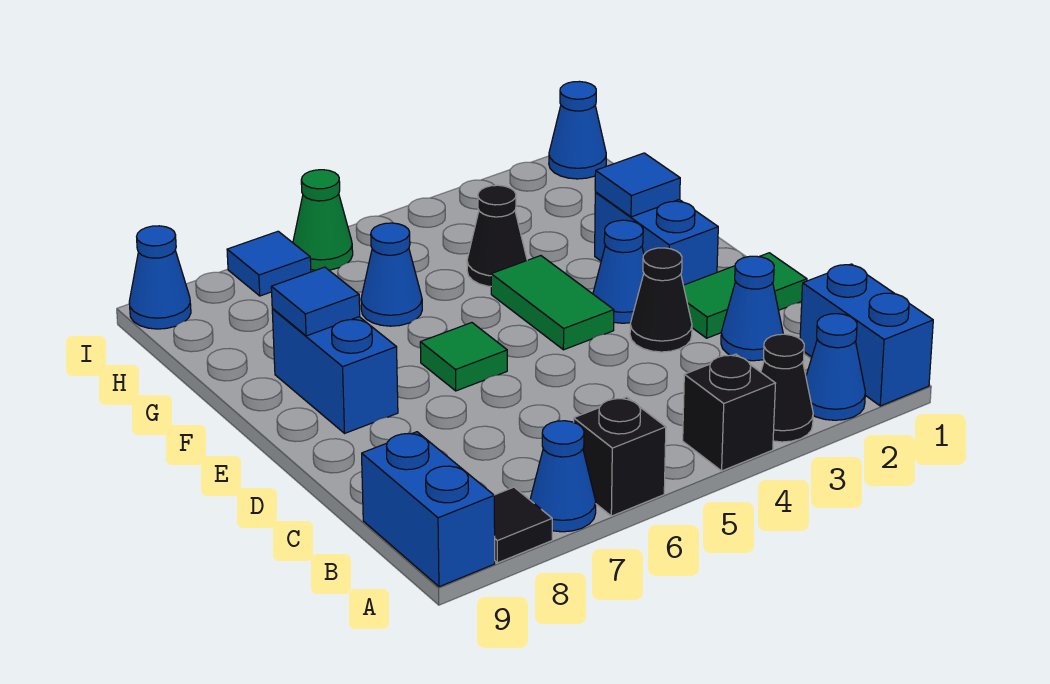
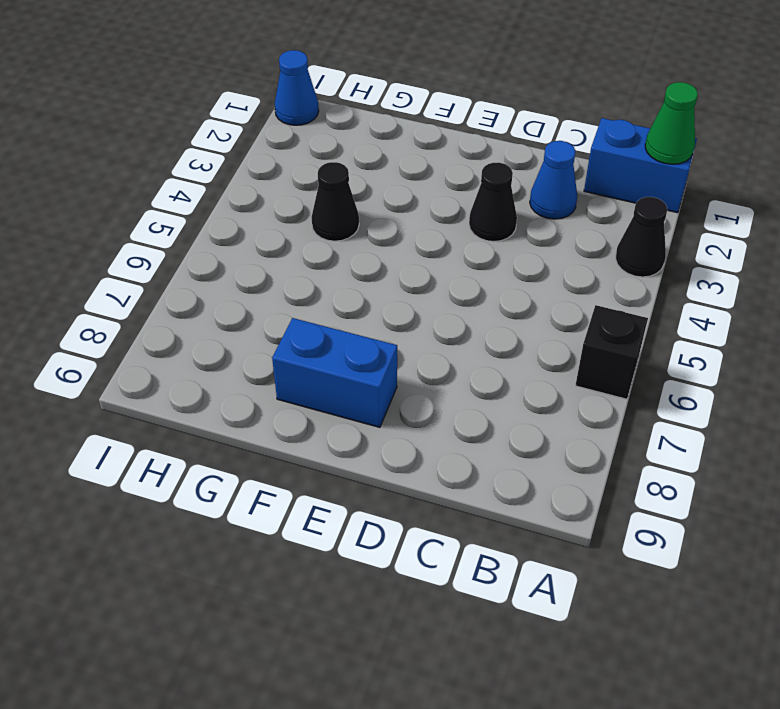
green cone A1 level 2 -> green cone I6 level 1
none -> blue cone A2 level 1
none -> black brick A4 level 1
none -> blue cone A7 level 1

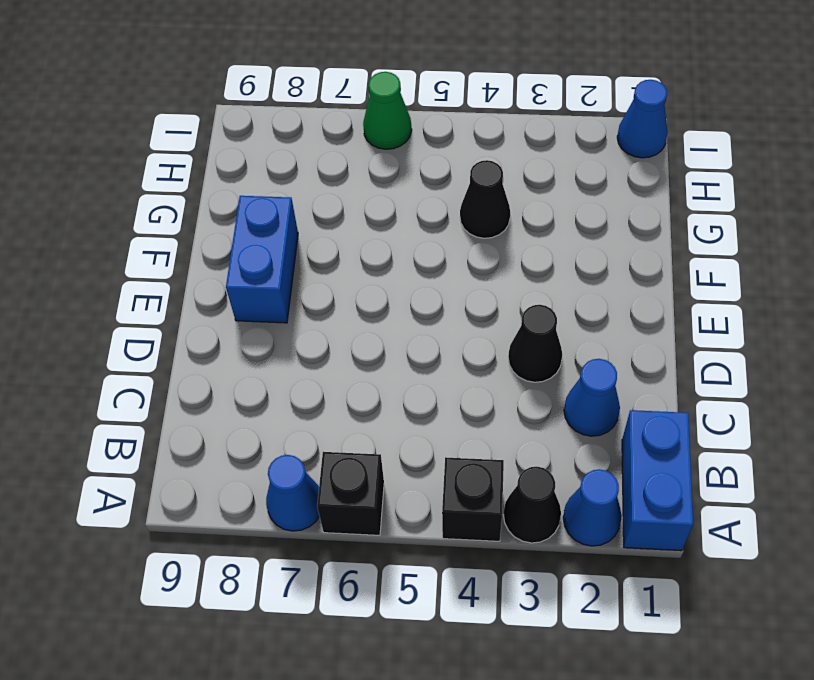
none -> black tile A8 level 1
none -> blue brick A9:B9 level 1
none -> green tile D1:D2 level 1

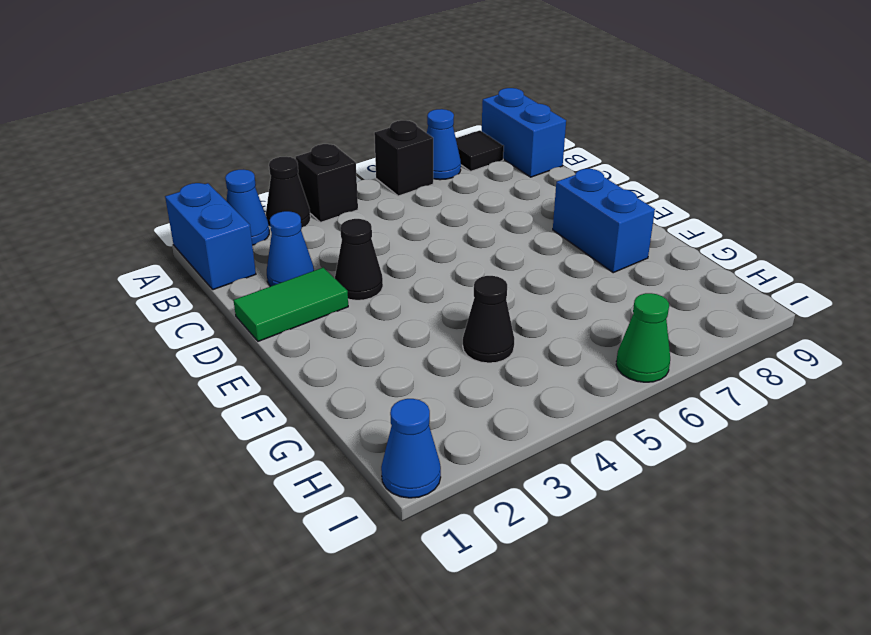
none -> blue brick E2:F2 level 1
none -> blue cone E3 level 1
none -> green tile E4:F4 level 1

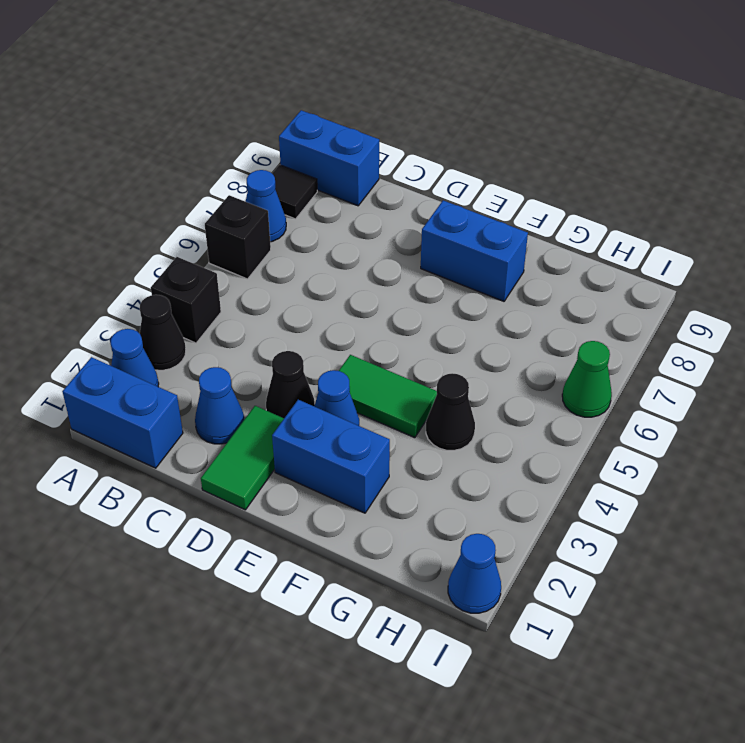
none -> green tile E6 level 1
none -> blue cone G6 level 1
none -> blue tile I7 level 1

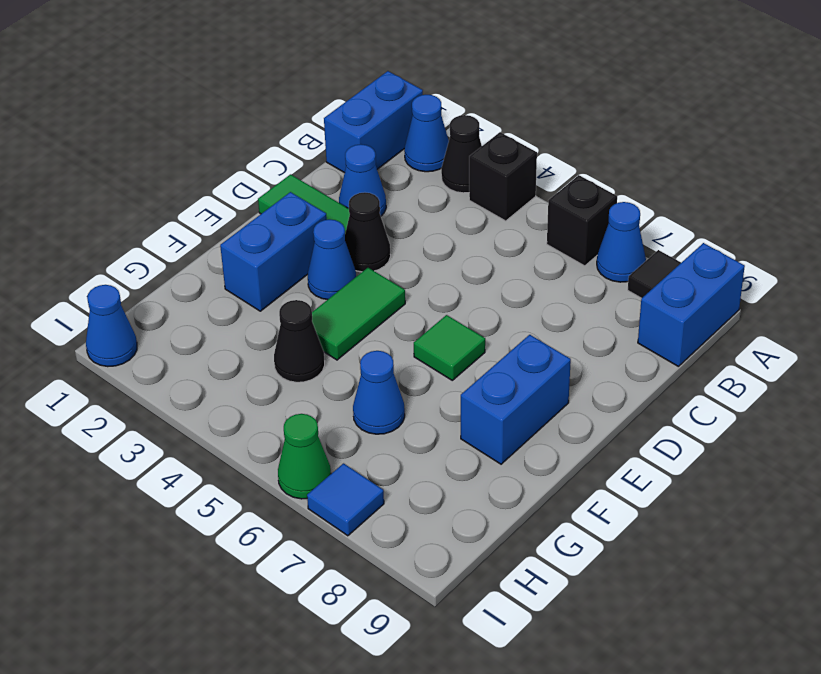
none -> blue cone I9 level 1
none -> blue tile F2 level 2
none -> blue tile F8 level 2

